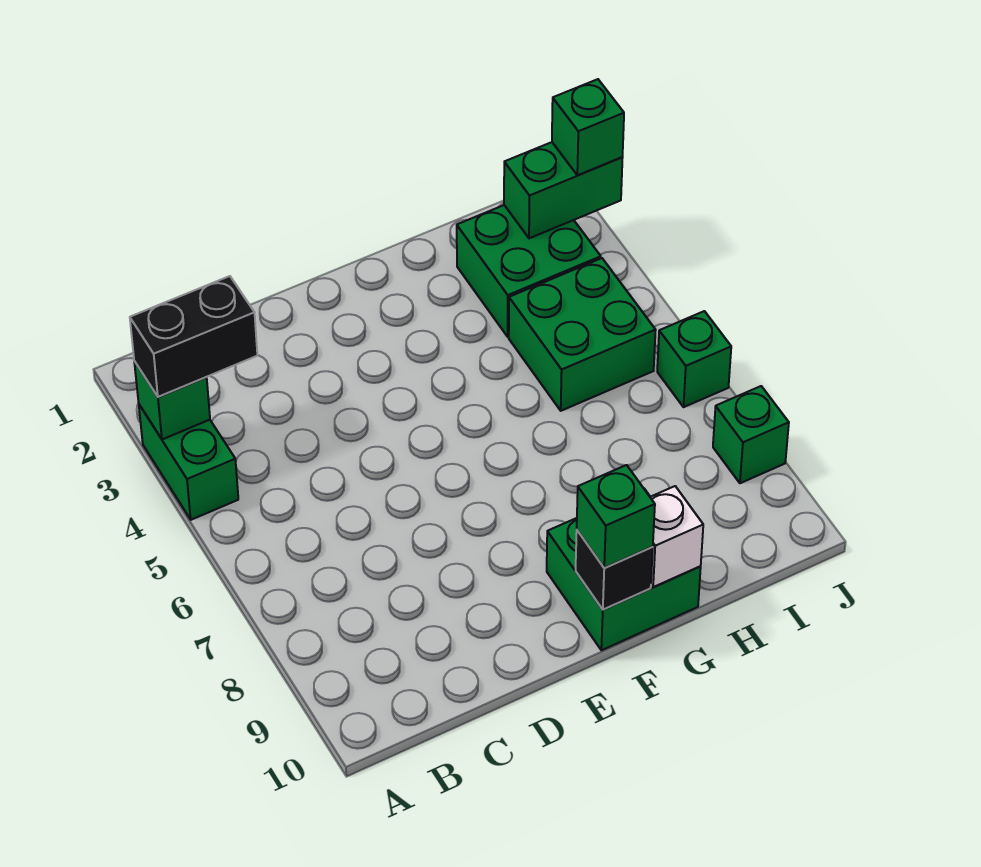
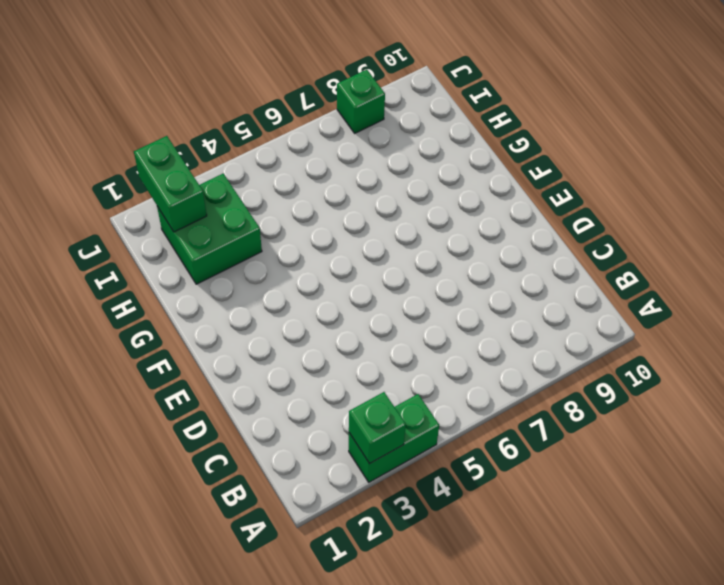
none -> green brick F9:G10 level 1
none -> green brick H4:I5 level 1
none -> green brick J6 level 1

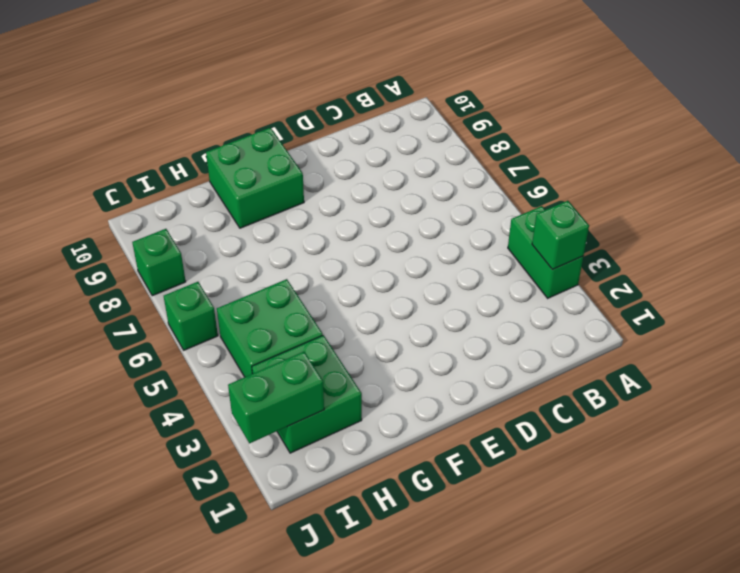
none -> black brick F10 level 2
none -> white brick G10 level 2
none -> black brick A3:B3 level 3

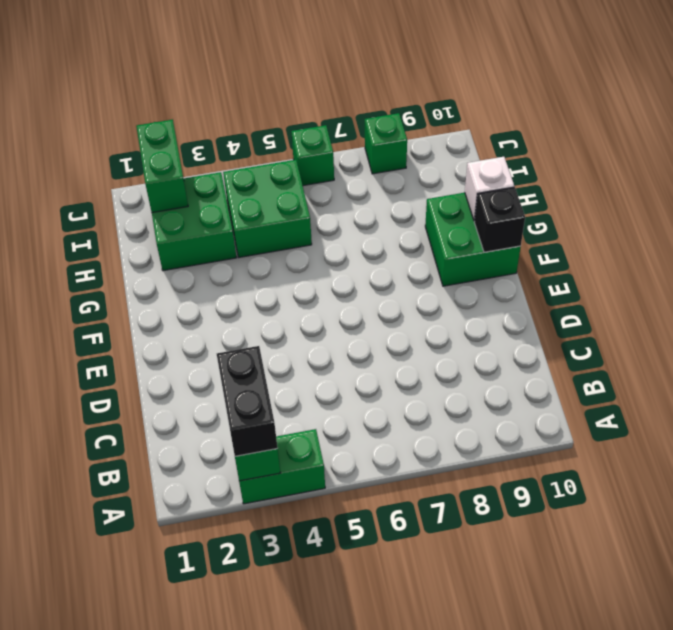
none -> green brick F10 level 3
none -> green brick J2 level 3

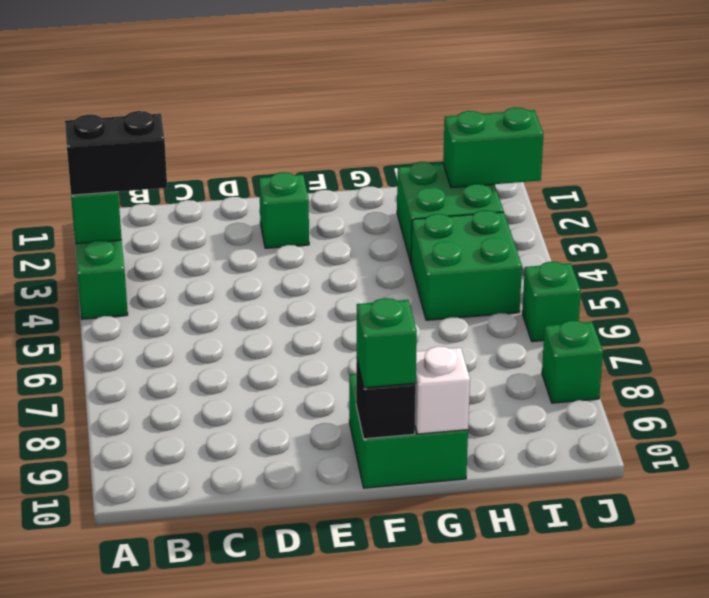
green brick E2 level 1 -> green brick J2 level 3

